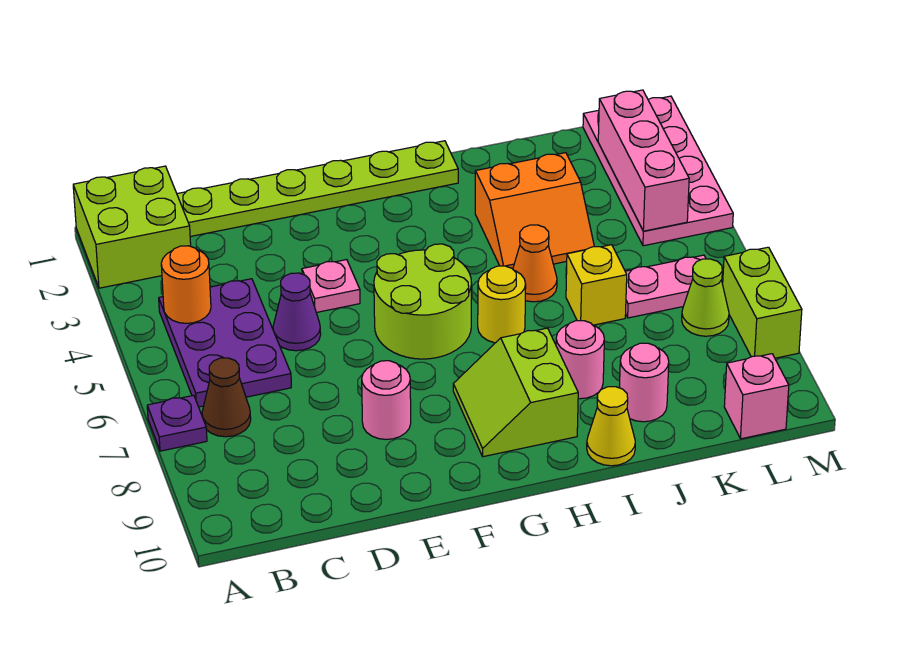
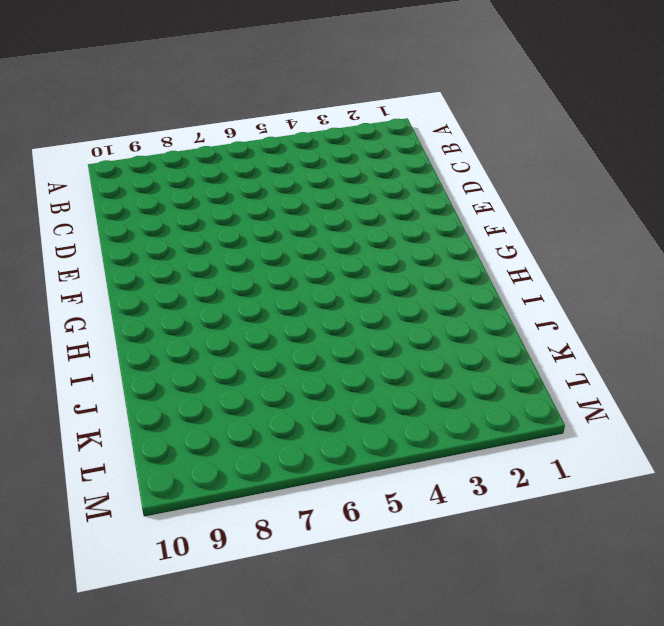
none -> lime brick A1:B2 level 1
none -> purple plate A7 level 1
none -> purple plate B4:C6 level 1

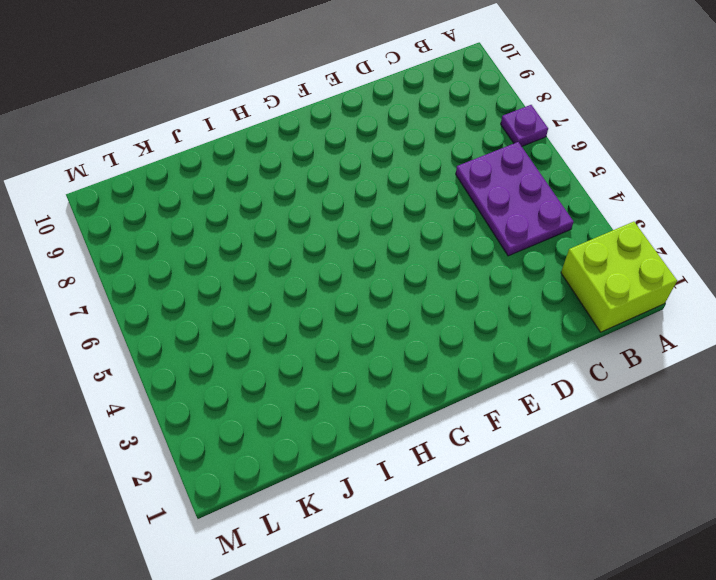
none -> brown cone B7 level 1
none -> lime plate C1:H1 level 1
none -> purple cone D5 level 1

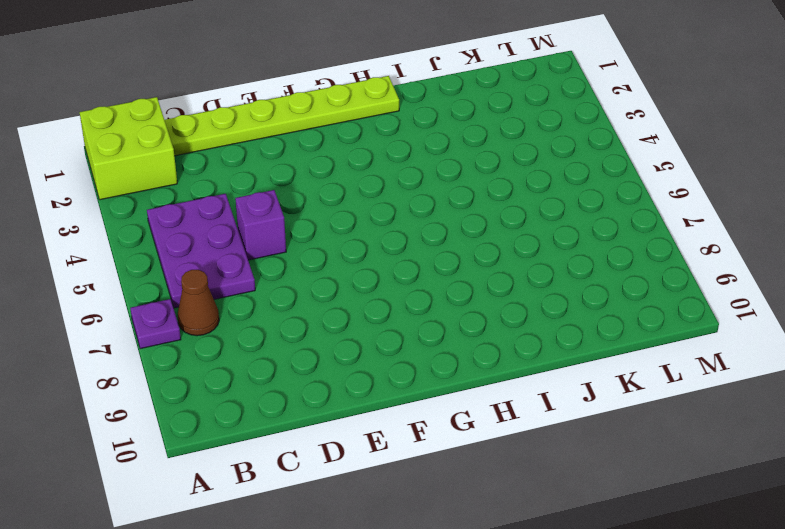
purple brick D5 level 1 -> purple cone D5 level 1
none -> pink plate E4 level 1
none -> pink round brick E8 level 1
none -> lime round brick F5:G6 level 1

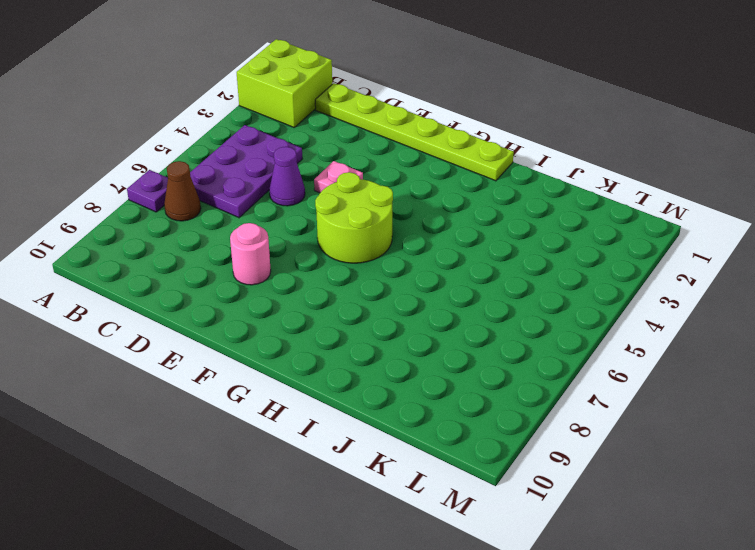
none -> lime slope G8:H9 level 1 top H
none -> yellow round brick H6 level 1
none -> orange slope I3:J4 level 1 top 3

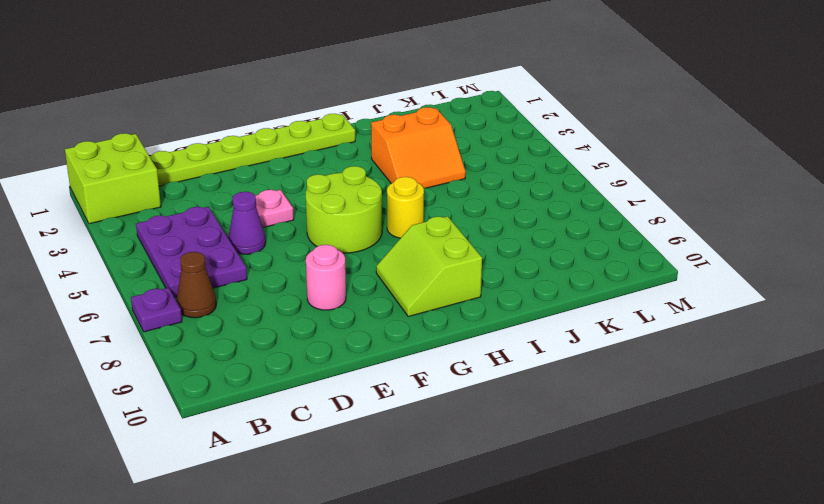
none -> orange cone I5 level 1
none -> pink round brick I8 level 1
none -> yellow cone I10 level 1

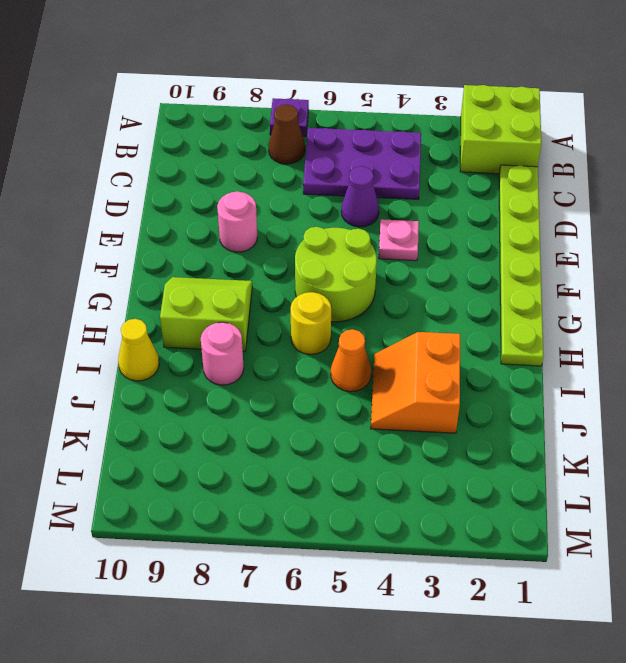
none -> yellow brick J6 level 1
none -> pink round brick J9 level 1
none -> pink plate K6:L6 level 1

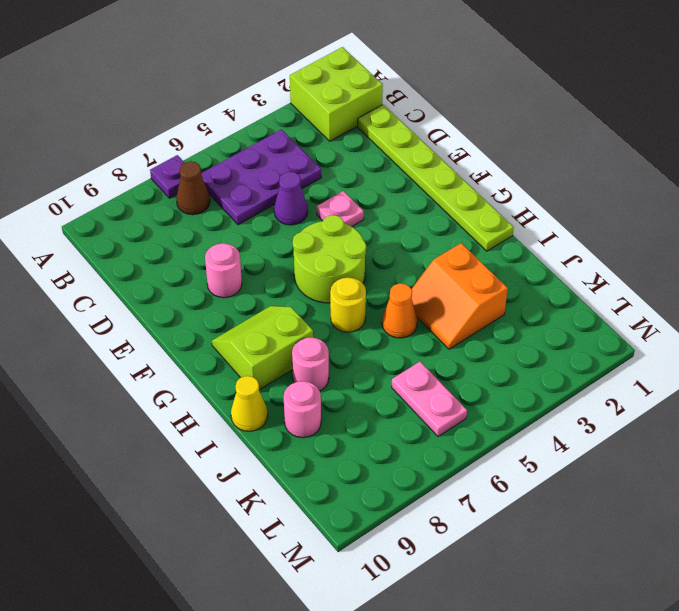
none -> yellow brick J6 level 1
none -> pink plate L1:M4 level 1
none -> lime cone L7 level 1

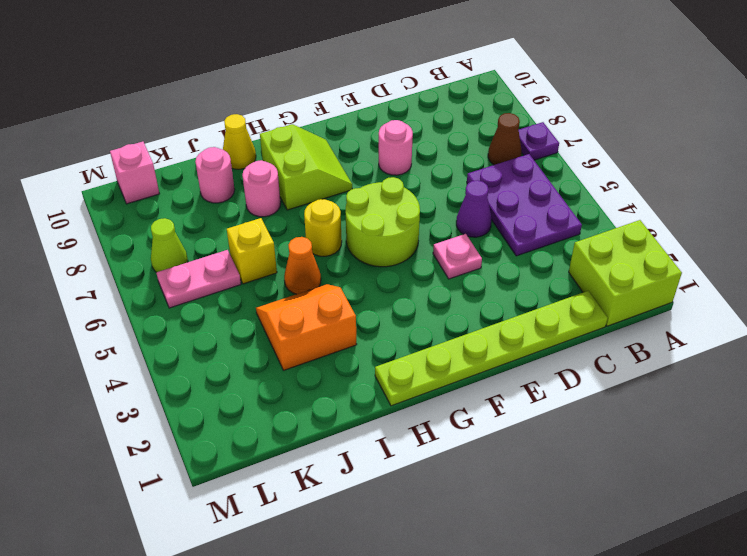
none -> pink plate L1:M4 level 1
none -> lime brick M7:M8 level 1
none -> orange round brick B4 level 2

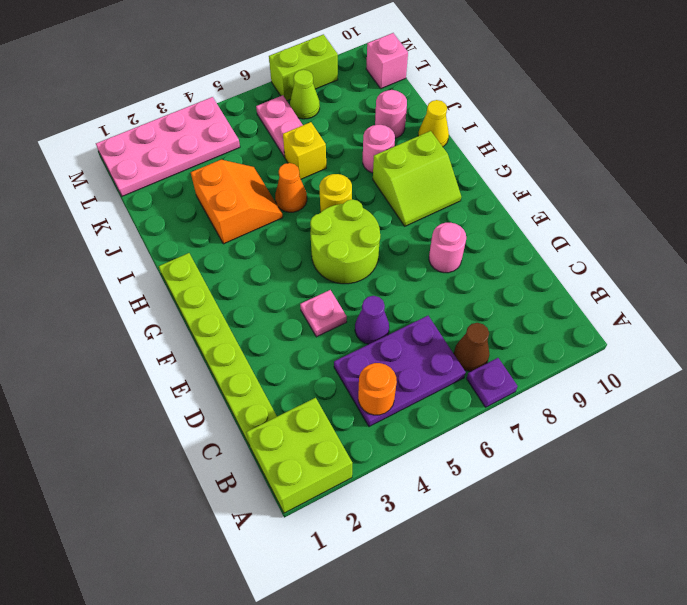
none -> pink brick L2:L4 level 2

